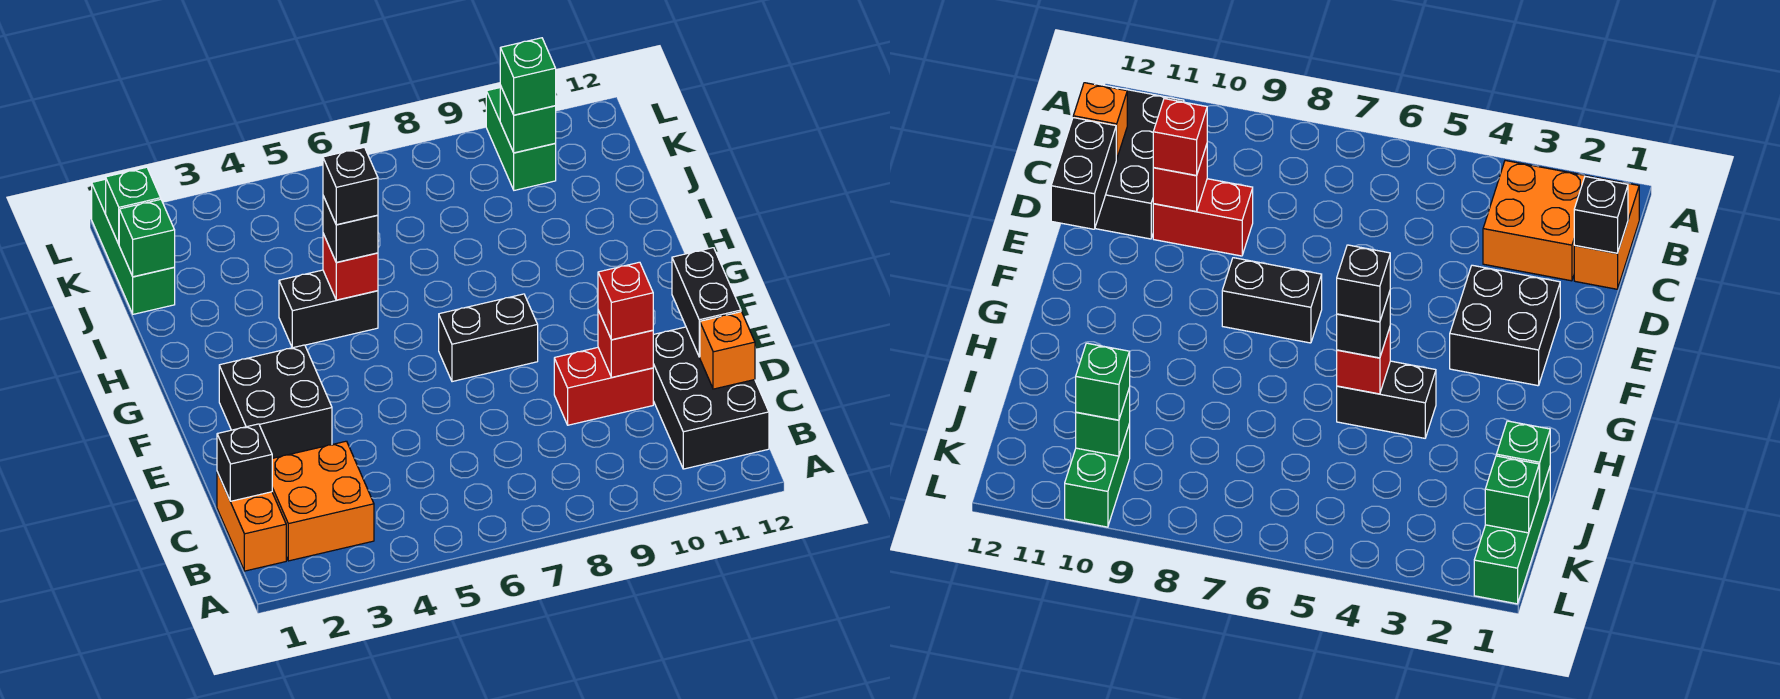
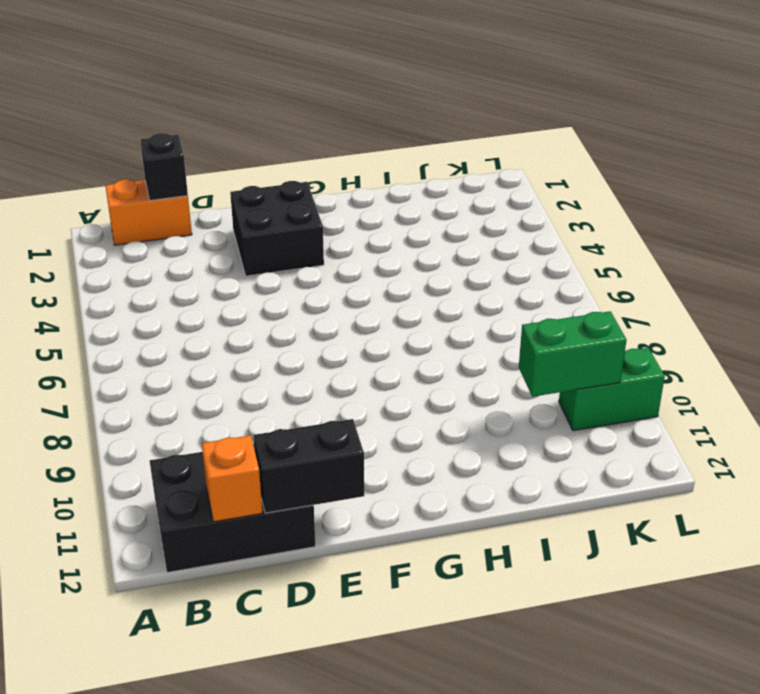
green brick J10:K10 level 2 -> green brick K10 level 2
none -> orange brick B2:C3 level 1
none -> red brick D9:D10 level 1
none -> black brick F7:F8 level 1

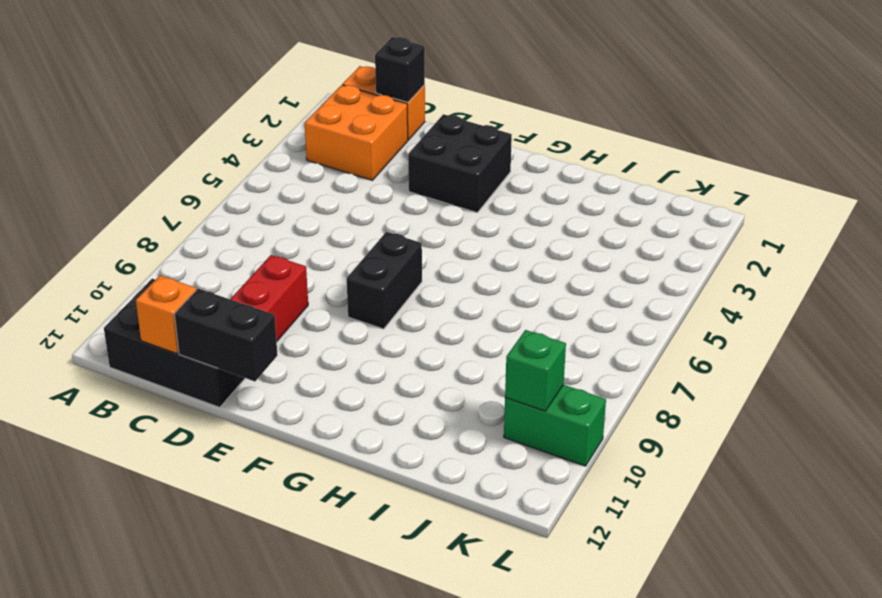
none -> black brick H4:H5 level 1
none -> green brick J1:L1 level 1
none -> red brick D10 level 2

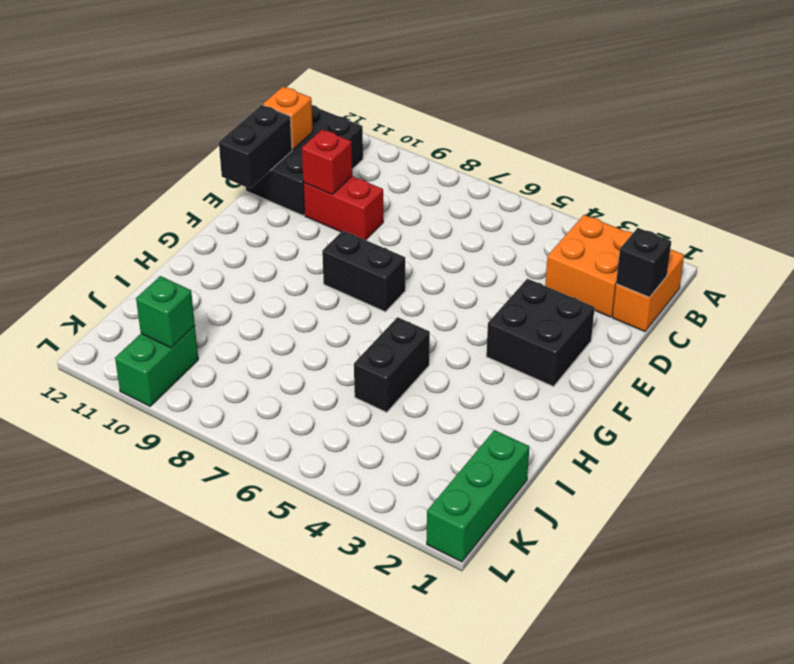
black brick H5:I5 level 1 -> black brick H4:H5 level 1
none -> red brick H5 level 2
none -> green brick J1 level 2
none -> green brick K1 level 2

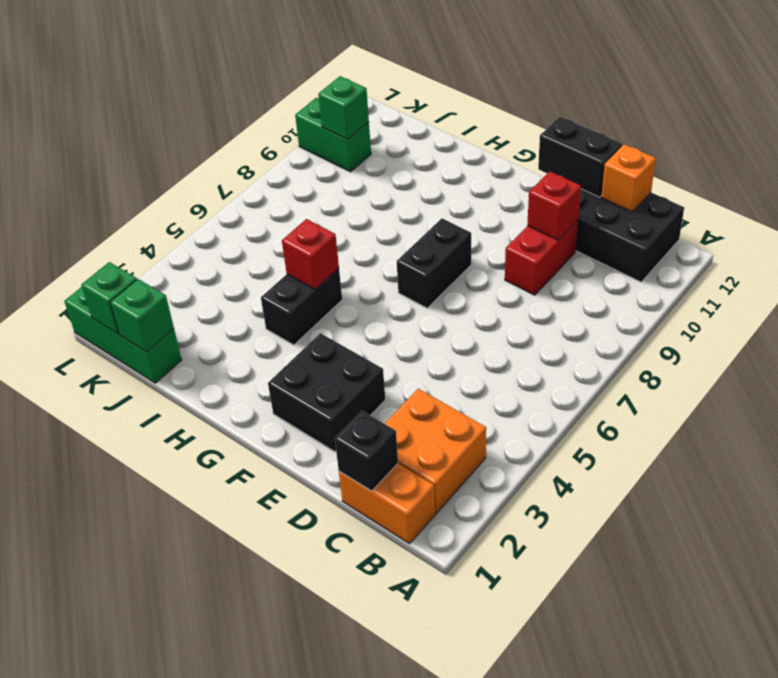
none -> red brick D10 level 3
none -> black brick H5 level 3
none -> green brick K10 level 3

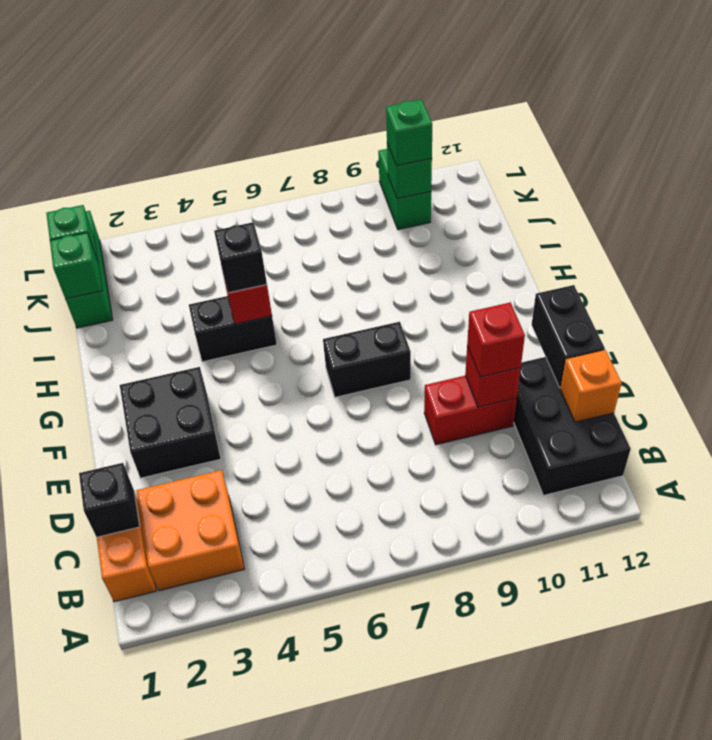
none -> black brick H5 level 4

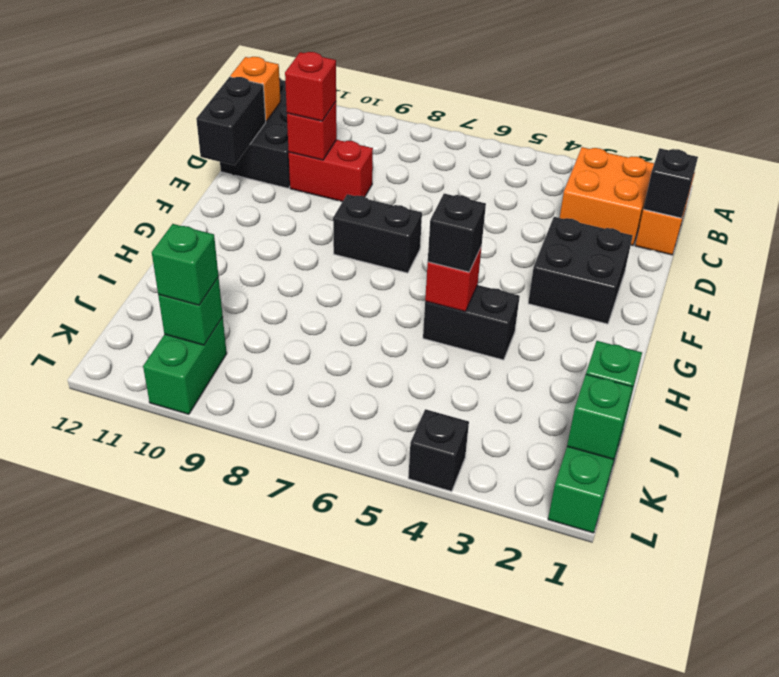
black brick L4 level 1 -> black brick H5 level 4

